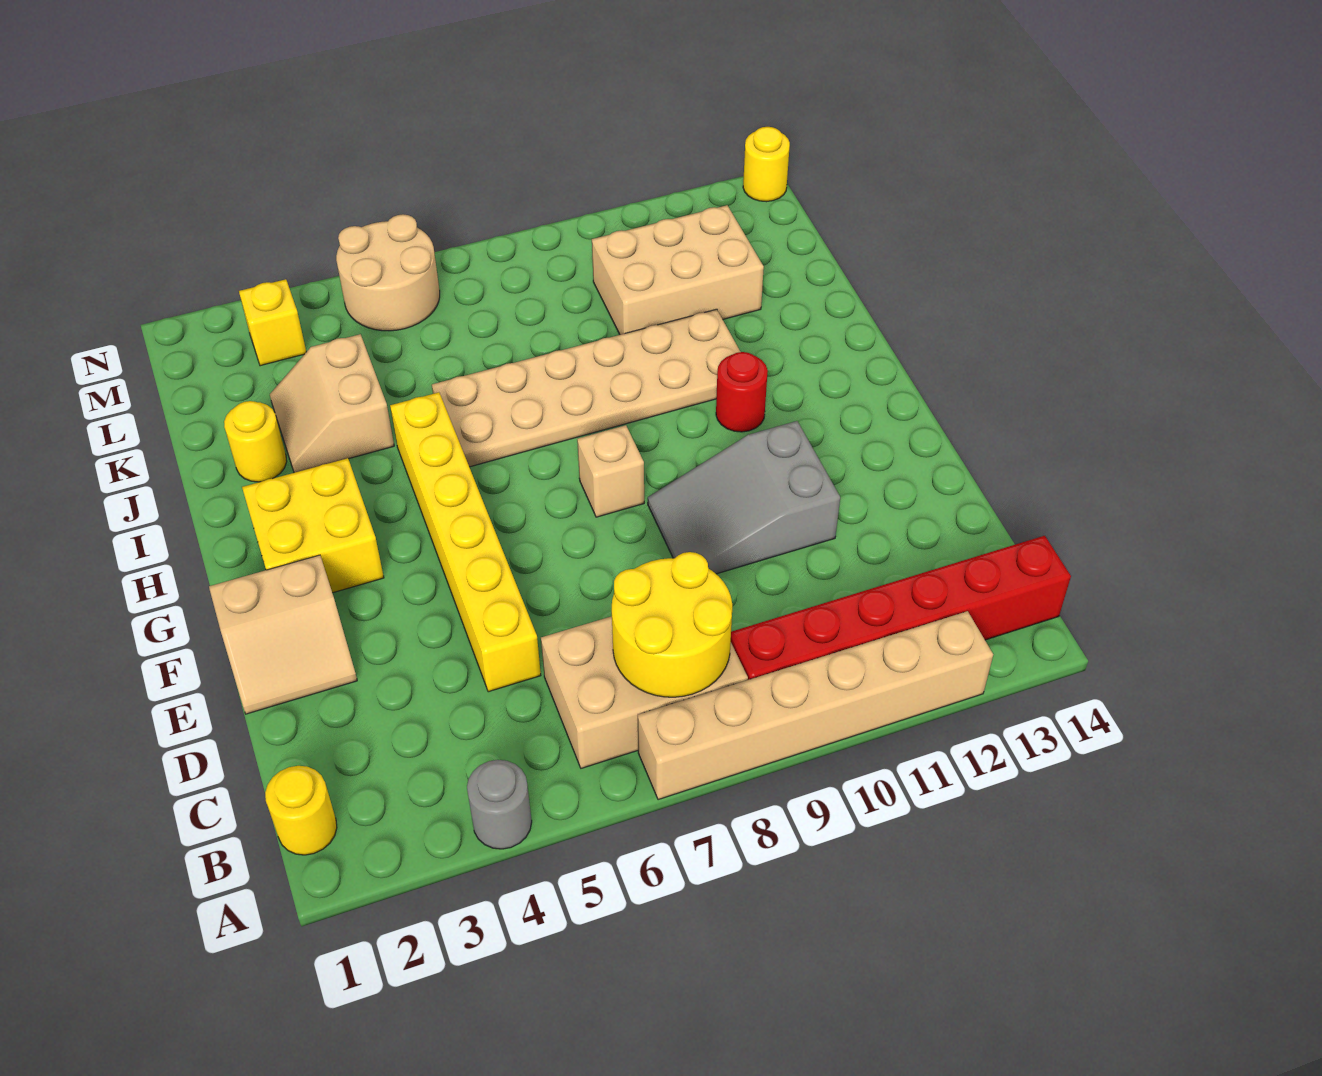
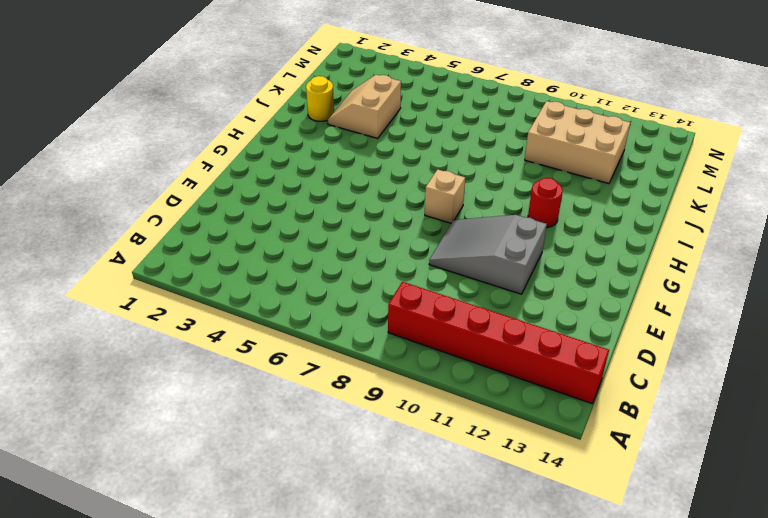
none -> grey round brick A4 level 1
none -> tan brick A7:A12 level 1
none -> yellow round brick B1 level 1

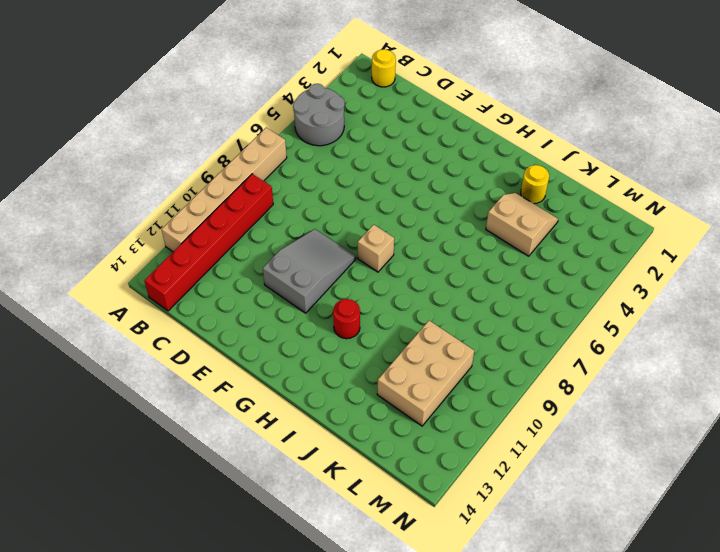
grey round brick A4:B5 level 1 -> grey round brick A4 level 1
none -> tan brick B6:C8 level 1
none -> yellow brick D5:I5 level 1
none -> tan slope E1:F2 level 1 top F

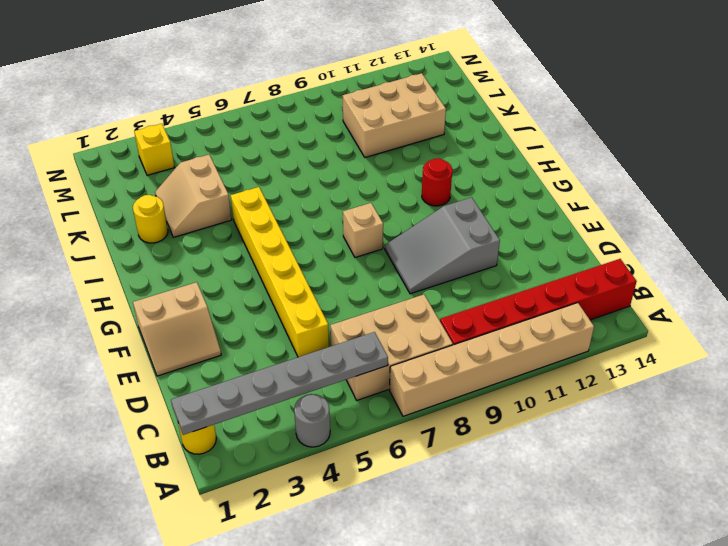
grey plate B1:B6 level 2 -> none
none -> yellow brick G2:H3 level 1
none -> tan plate I6:J11 level 1
none -> tan round brick M5:N6 level 1

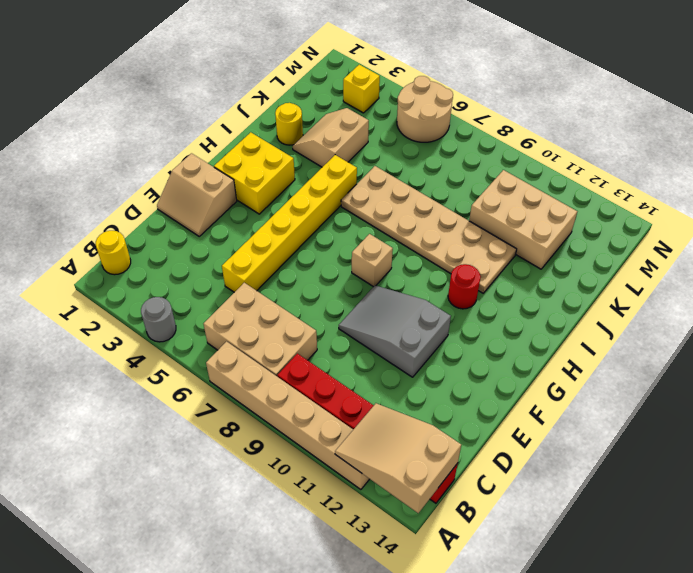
tan slope A12:B14 level 2 top 14 -> none
none -> yellow round brick N14 level 1
none -> yellow round brick B7:C8 level 2

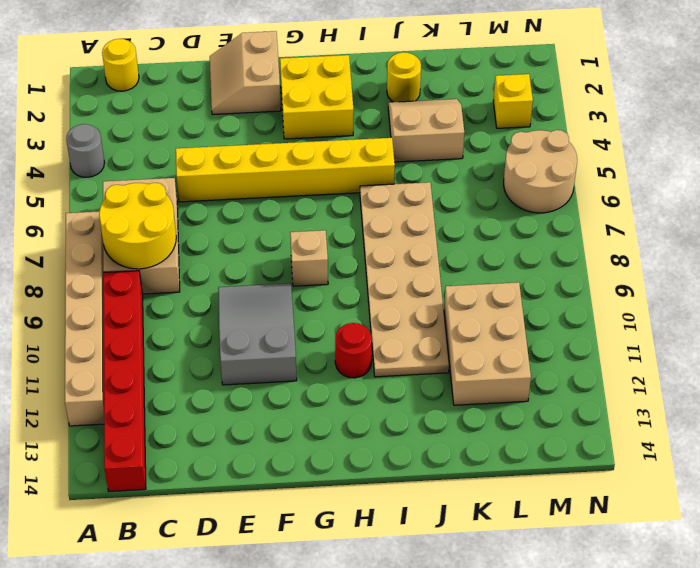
none -> yellow round brick N14 level 1

